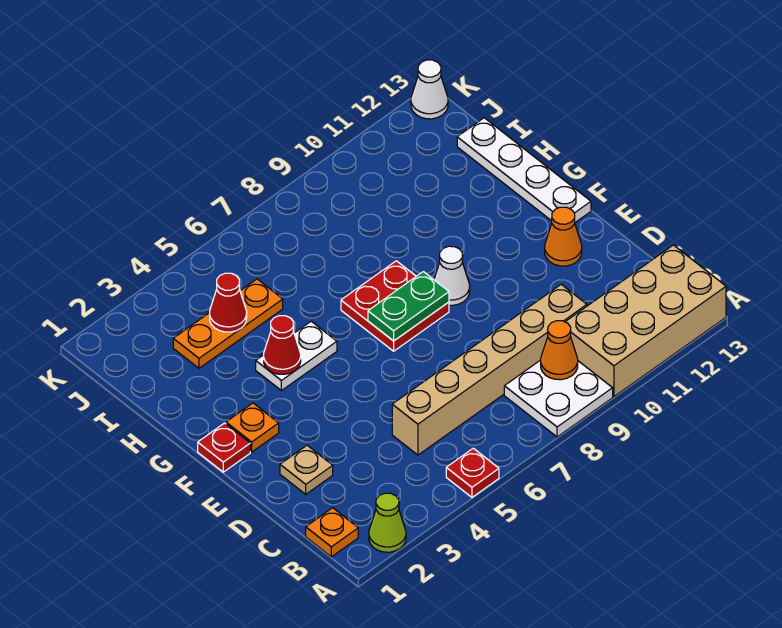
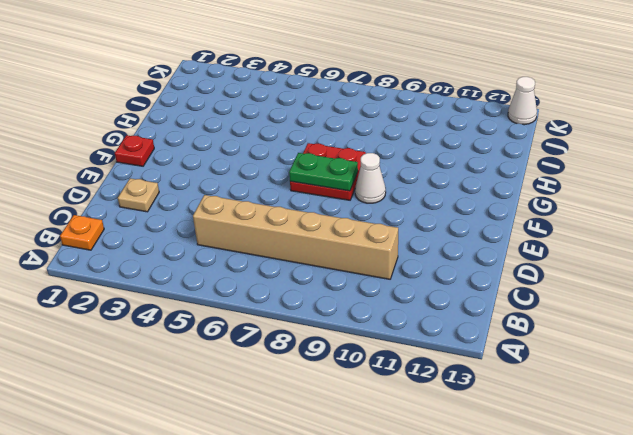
none -> lime cone A2 level 1
none -> red plate A5 level 1
none -> white plate A8:B9 level 1

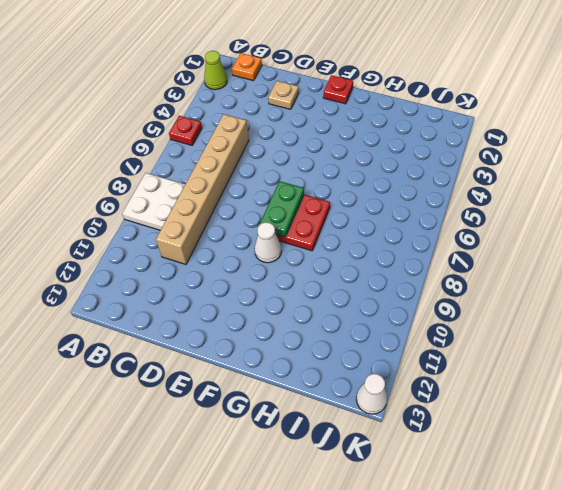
none -> tan brick A10:B13 level 1
none -> orange cone E12 level 1
none -> orange plate F2 level 1

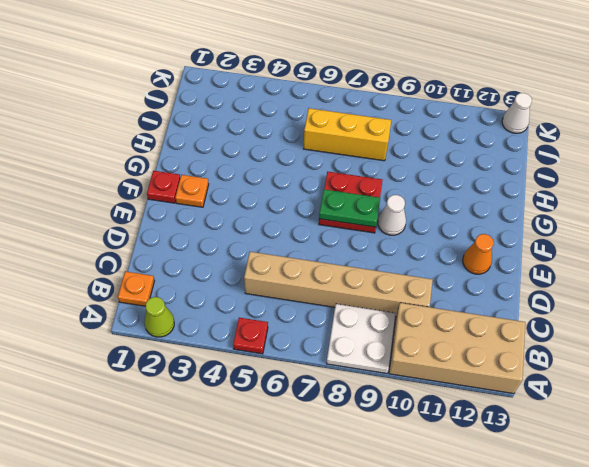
yellow brick I6:I8 level 1 -> none
none -> tan plate D2 level 1
none -> white plate F13:I13 level 1
none -> white plate G4:G5 level 1

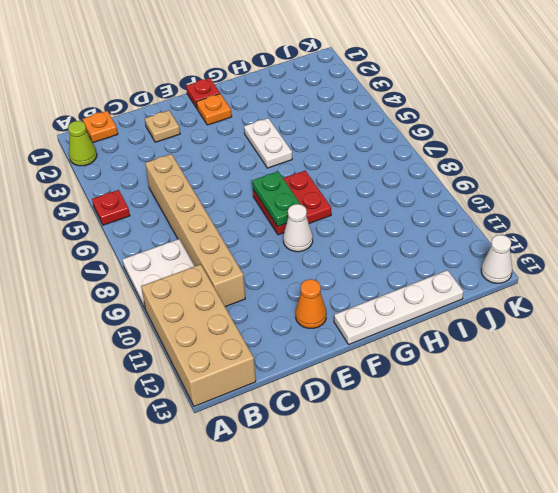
none -> orange plate I3:I5 level 1
none -> orange cone B9 level 2
none -> red cone G4 level 2

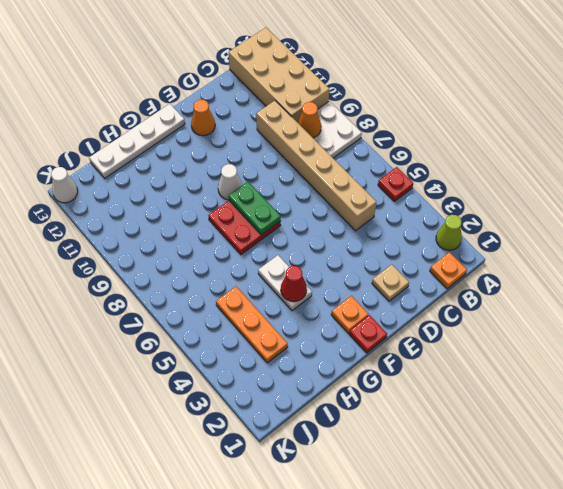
none -> red cone I4 level 2

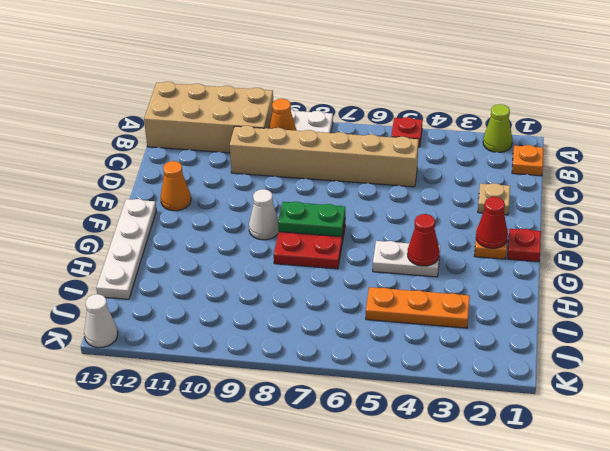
red cone F2 level 2 -> red cone I4 level 2

